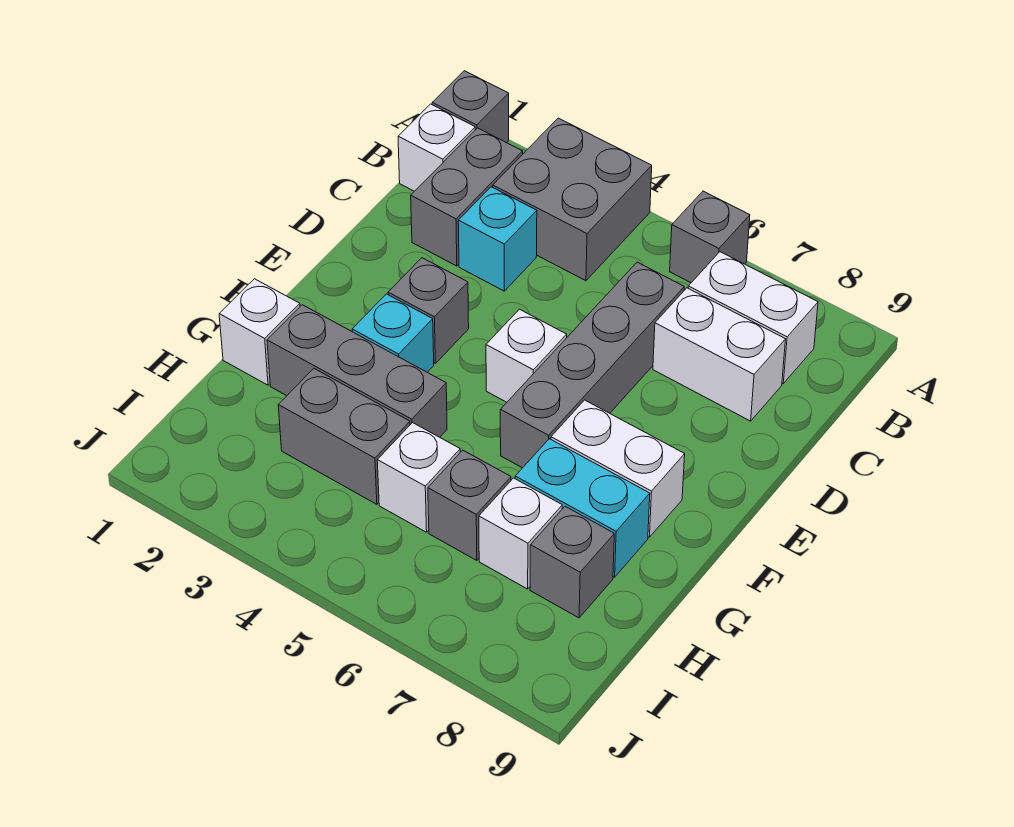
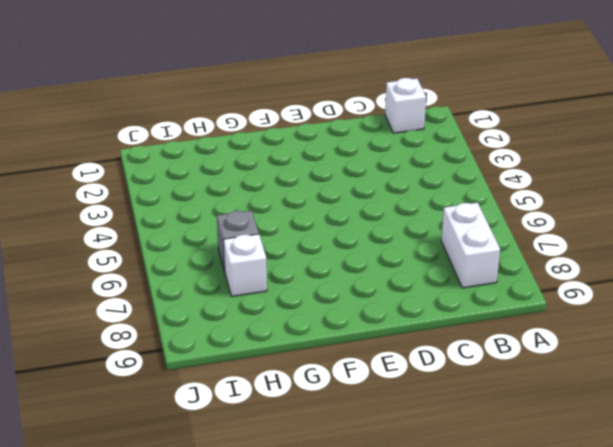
none -> grey brick A1 level 1
none -> grey brick A3:B4 level 1
none -> grey brick A6 level 1

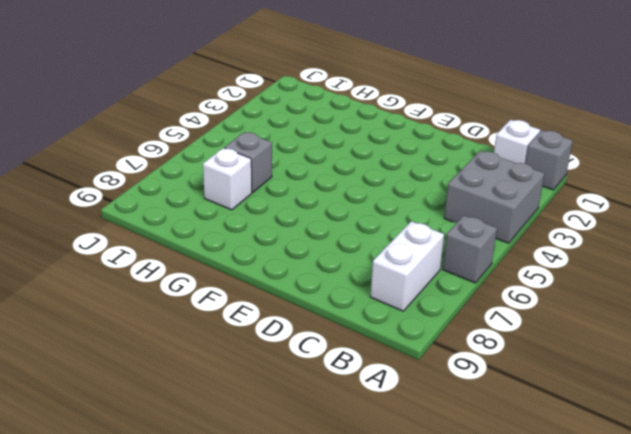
none -> grey brick B2:C2 level 1
none -> cyan brick C3 level 1
none -> grey brick C6:F6 level 1

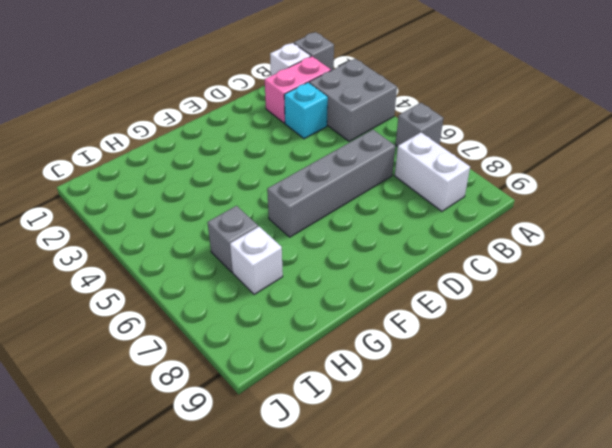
pink brick B2:C2 level 1 -> grey brick B2:C2 level 1
none -> white brick C7:C8 level 1
none -> grey brick E3 level 1
none -> white brick E5 level 1

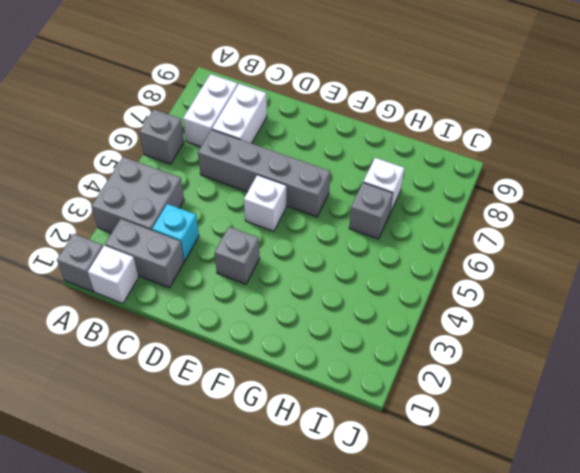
none -> cyan brick F3 level 1
none -> white brick F7:F8 level 1
none -> white brick G1 level 1

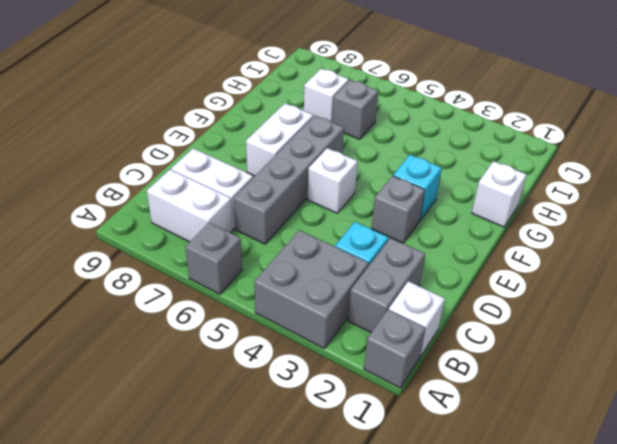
white brick E7:F7 level 1 -> white brick F7:F8 level 1
none -> grey brick G2:G4 level 1
none -> cyan brick G7:G8 level 1
none -> grey brick H3:H4 level 1

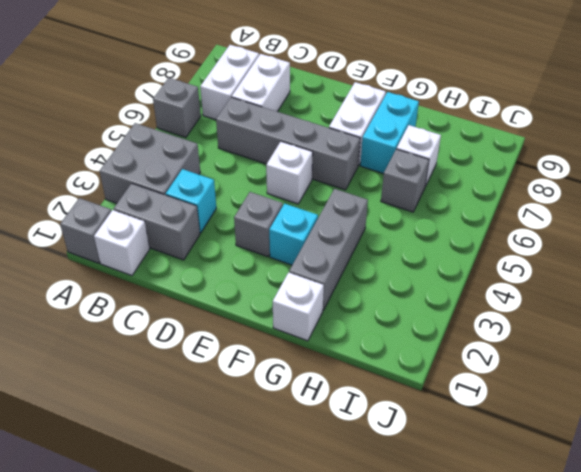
none -> grey brick H3:H4 level 1
none -> white brick H5 level 1
none -> grey brick H8 level 1

